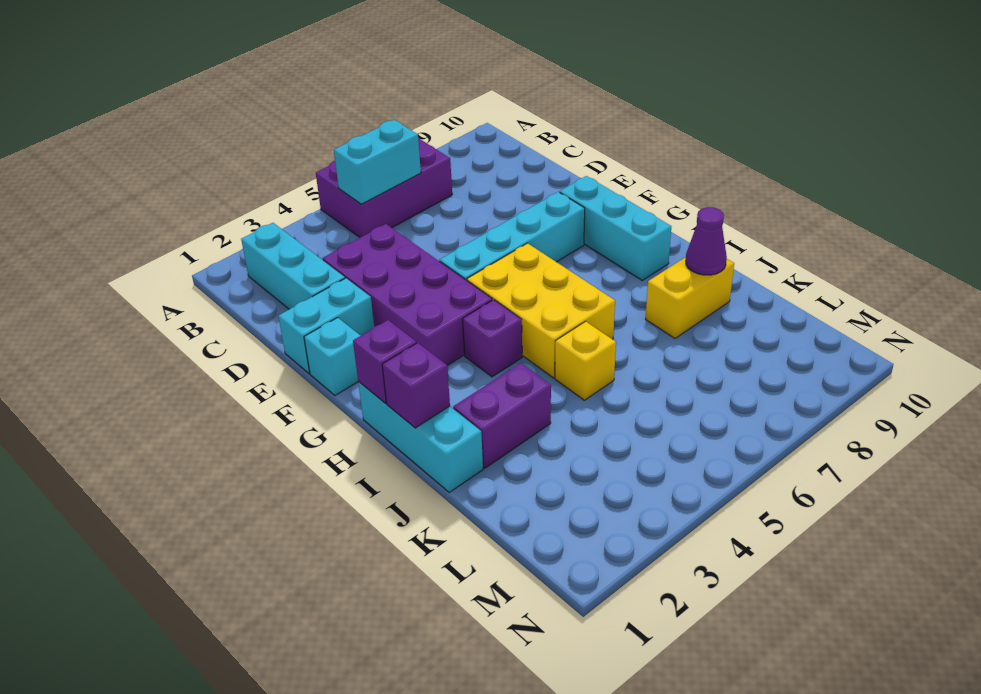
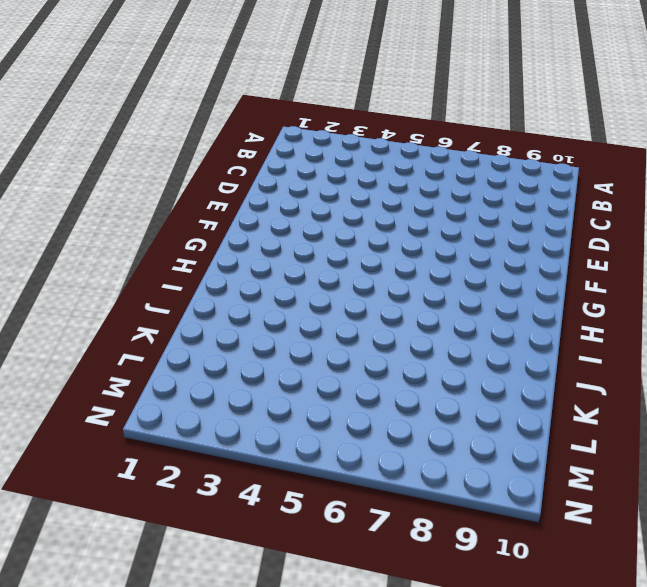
none -> purple brick A5:B7 level 1
none -> cyan brick B2:D2 level 1
none -> purple brick D3:G4 level 1

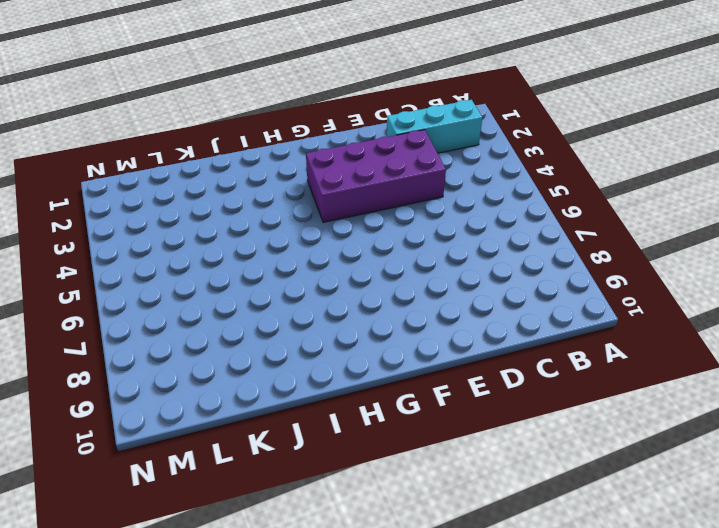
none -> purple brick A5:B7 level 1
none -> cyan brick E1:E2 level 1
none -> cyan brick F1 level 1

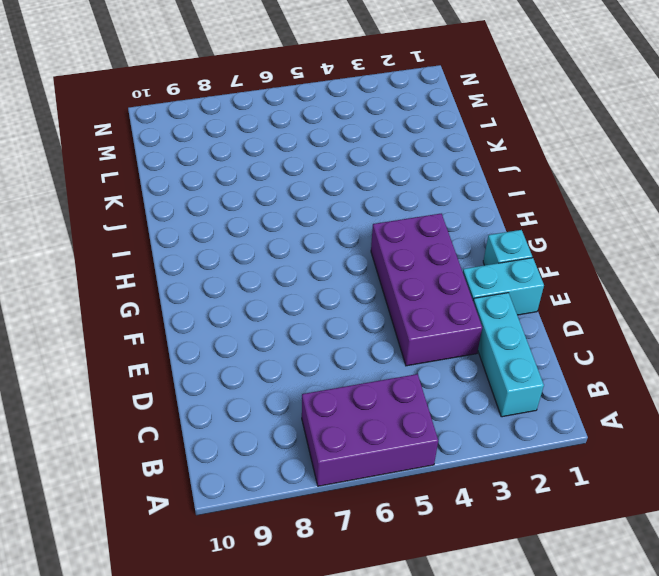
none -> cyan brick F5:F8 level 1
none -> cyan brick F9:H9 level 1
none -> yellow brick G5:I6 level 1

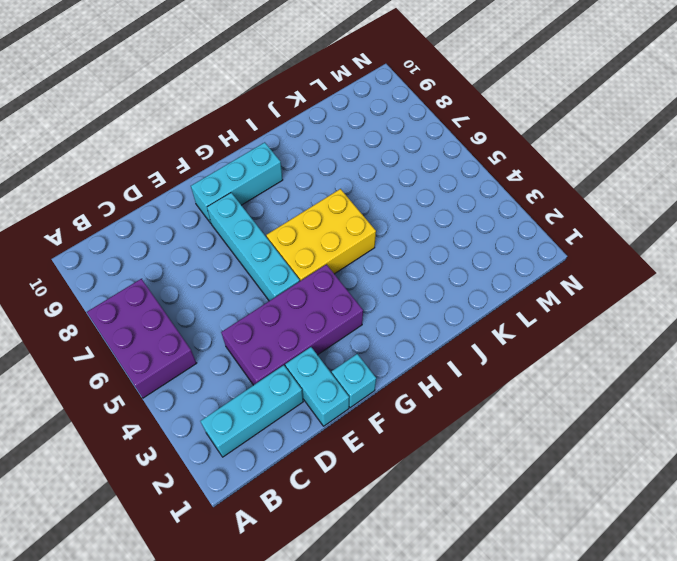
none -> cyan brick H1:J1 level 1
none -> purple brick H4 level 1
none -> purple brick J2:J3 level 1

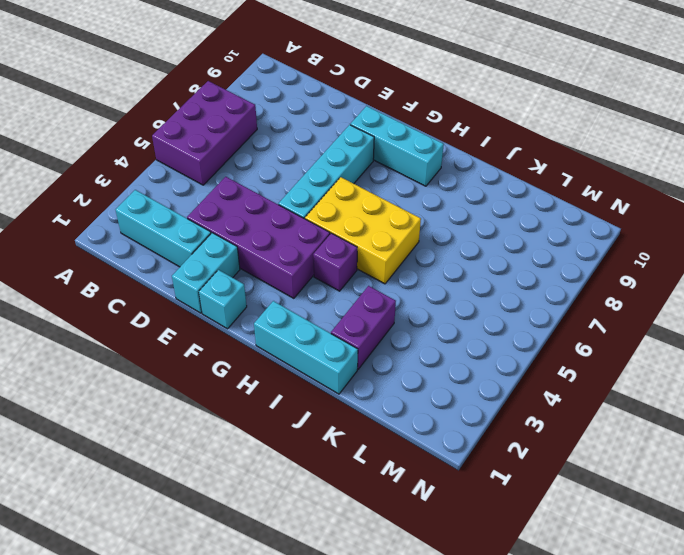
none -> yellow brick J5 level 1
none -> yellow brick J8:J9 level 1
none -> cyan brick B5:B6 level 2

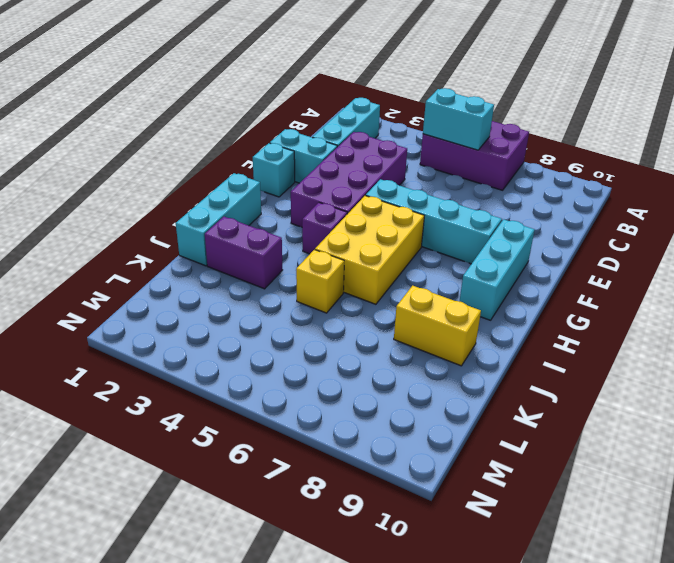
none -> purple brick H1 level 2
none -> purple brick I1 level 2
none -> purple cone J9 level 2

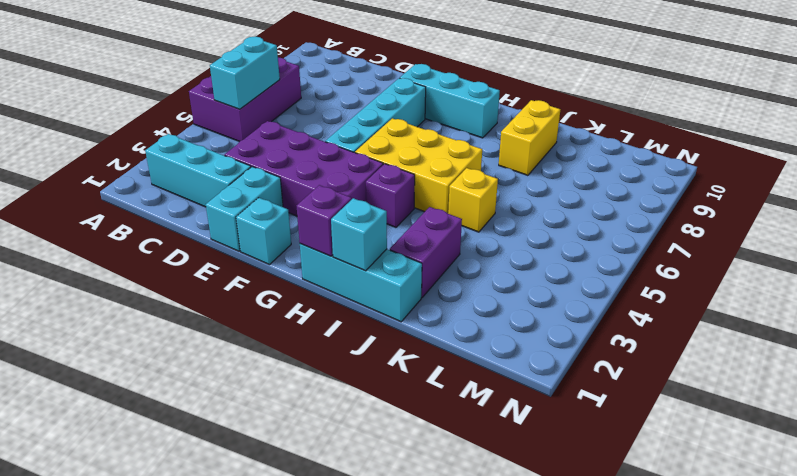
cyan brick I1 level 2 -> purple brick I1 level 2
none -> purple cone J9 level 2

